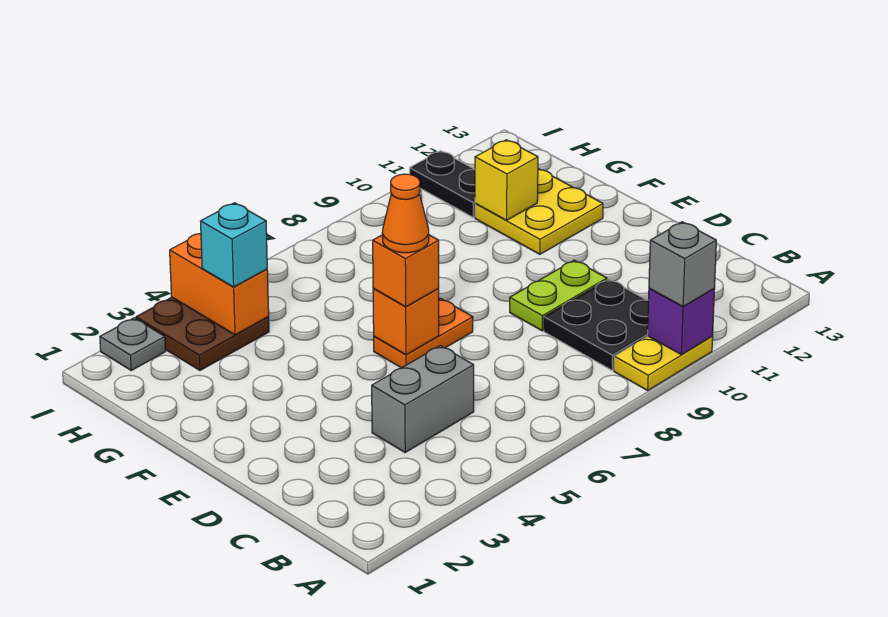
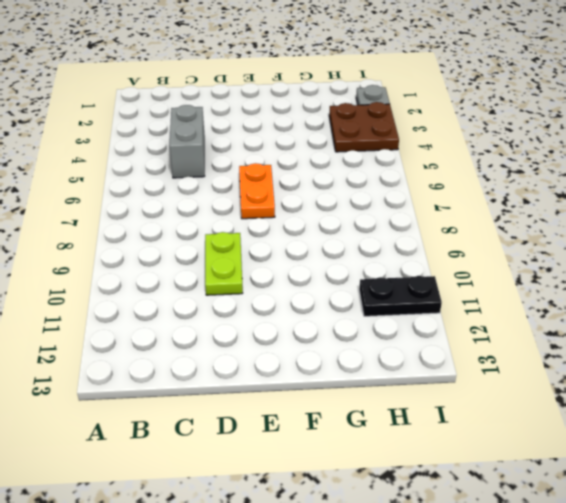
none -> yellow plate A9:A10 level 1
none -> black plate B9:C10 level 1
none -> yellow plate F11:G12 level 1

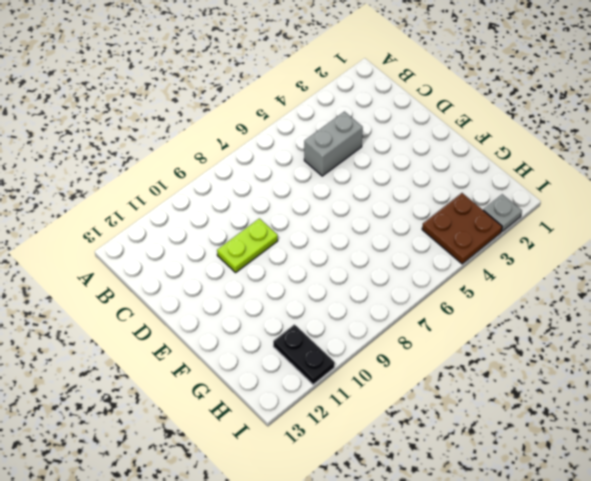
none -> yellow plate A9:A10 level 1
none -> black plate B9:C10 level 1
none -> orange plate E6:E7 level 1

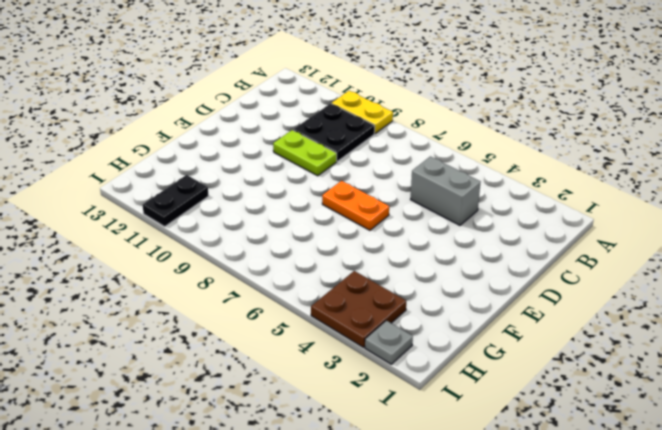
none -> yellow plate F11:G12 level 1
none -> purple brick A10 level 2
none -> orange brick E6 level 2

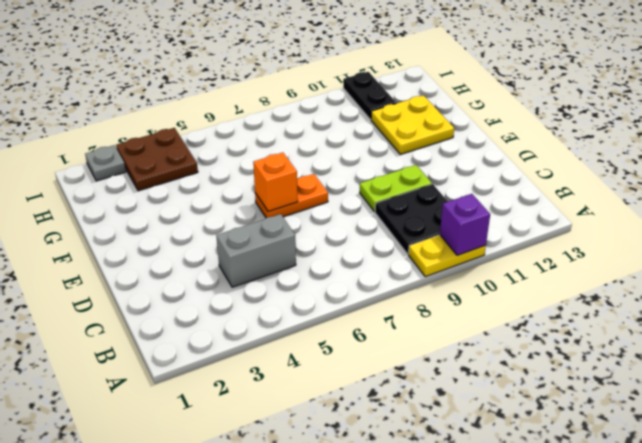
none -> yellow brick G11 level 2
none -> orange brick H4:I4 level 2
none -> grey brick A10 level 3

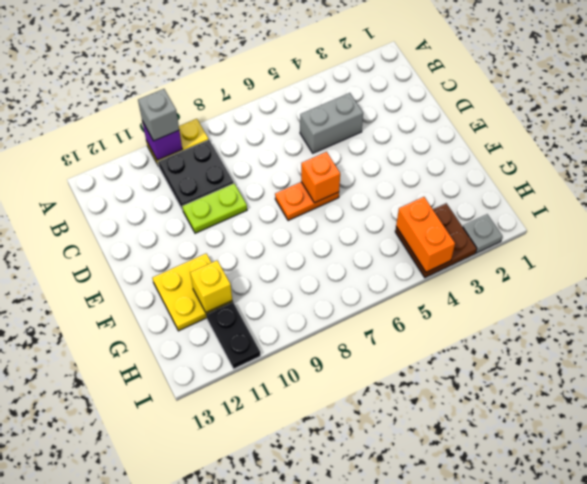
none -> orange brick E6 level 3
none -> cyan brick H4 level 3
none -> orange cone E6 level 4

